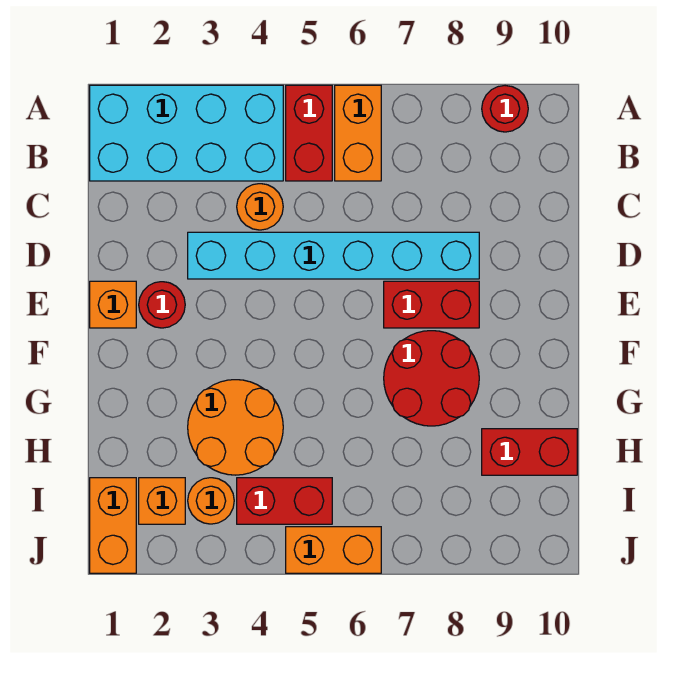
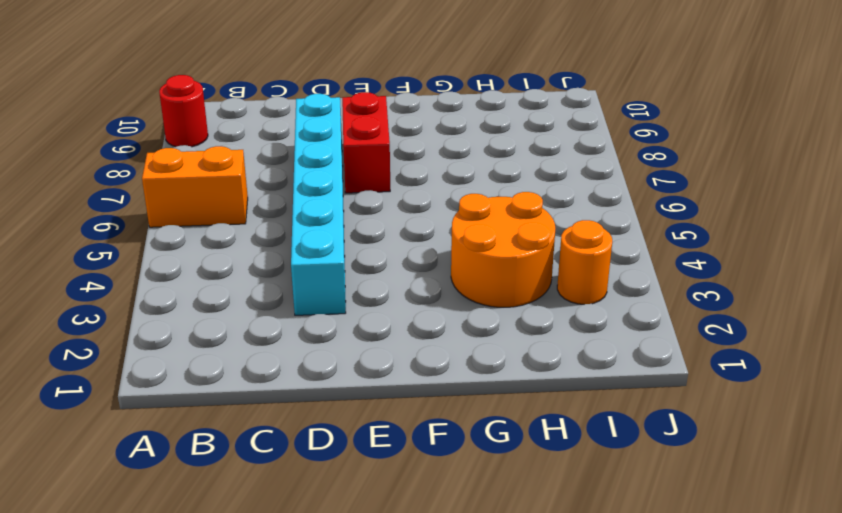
none -> cyan brick A1:B4 level 1
none -> red brick A5:B5 level 1
none -> orange round brick C4 level 1

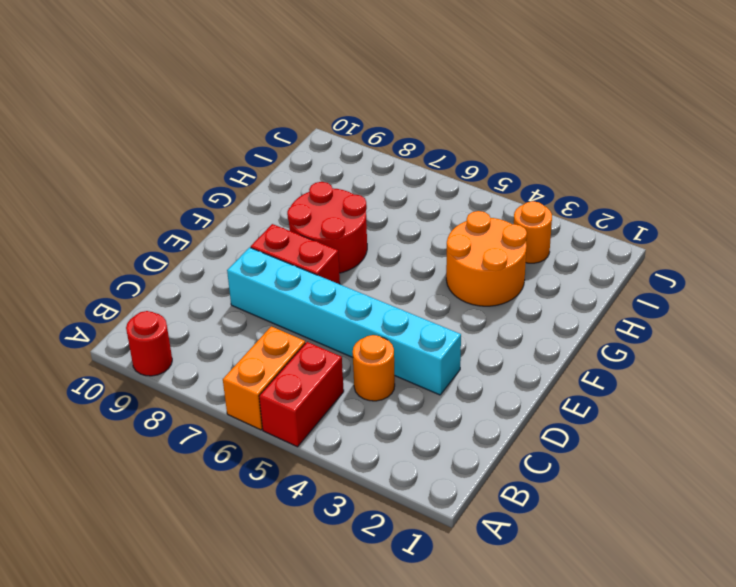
none -> cyan brick A1:B4 level 1
none -> orange brick E1 level 1
none -> red round brick E2 level 1

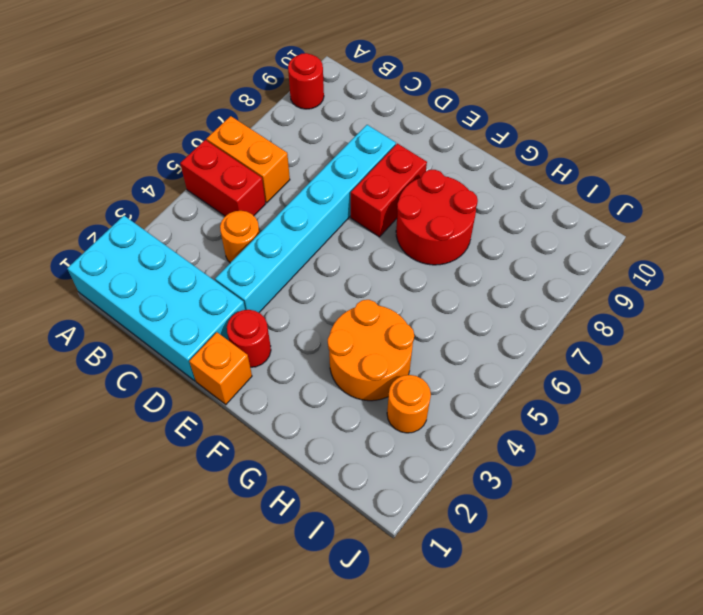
cyan brick A1:D2 level 1 -> cyan brick A1:B4 level 1
none -> red brick H9:H10 level 1
none -> orange brick I1:J1 level 1
none -> orange brick I2 level 1

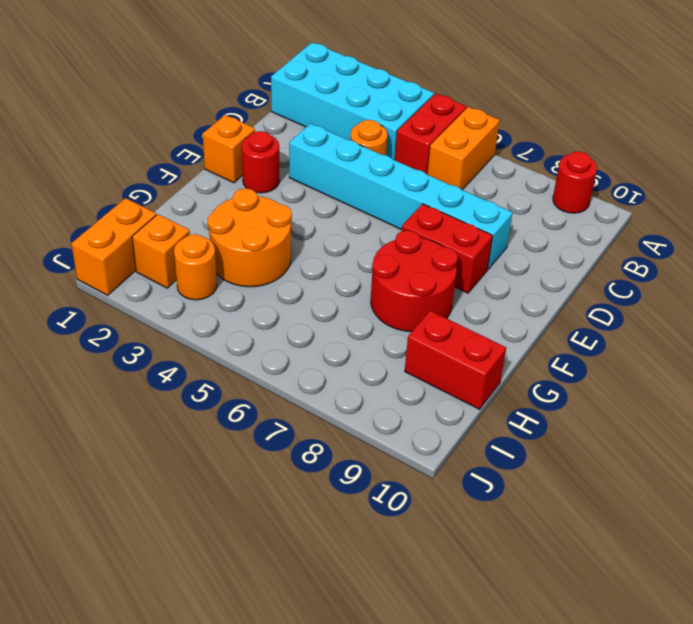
none -> red brick I4:I5 level 1
none -> orange brick J5:J6 level 1

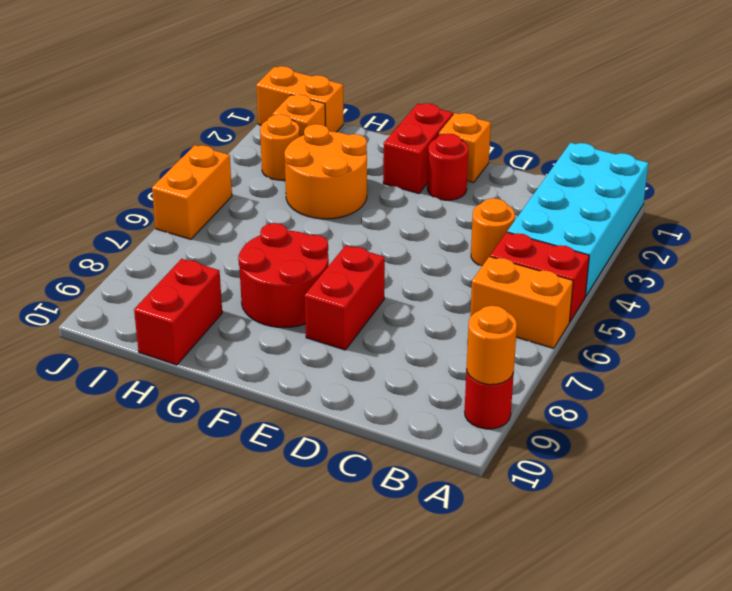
orange round brick A9 level 2 -> none
red brick F1:F2 level 1 -> red brick I4:I5 level 1
none -> cyan brick D3:D8 level 1

